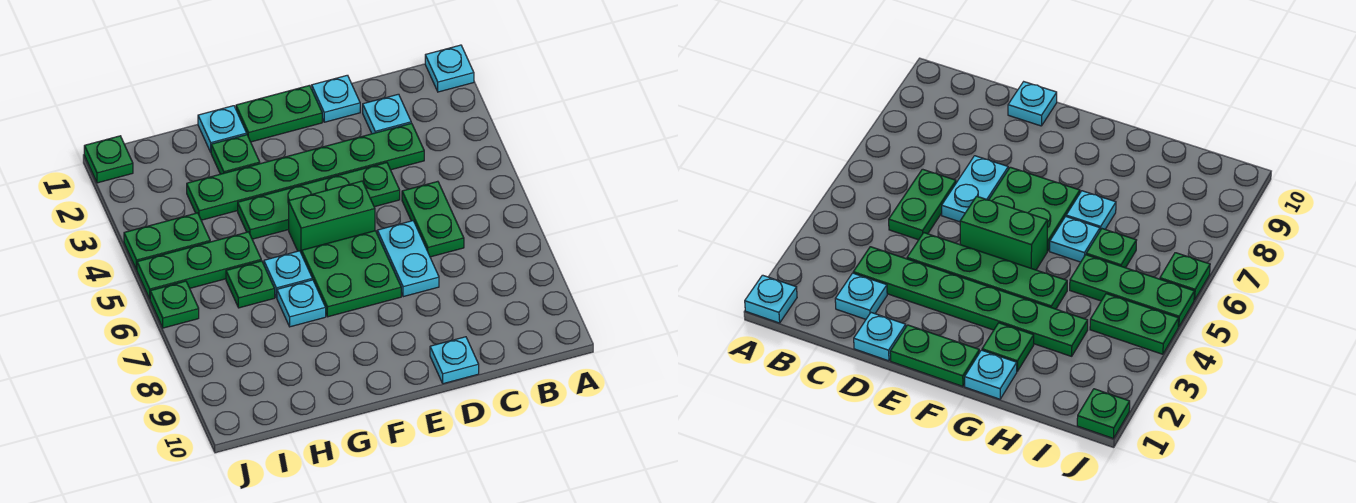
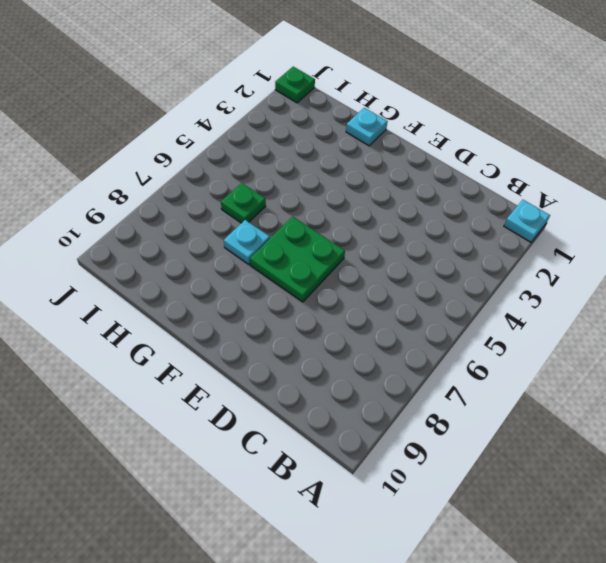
none -> cyan plate C2 level 1
none -> green plate C3:H3 level 1
none -> green plate C5:C6 level 1

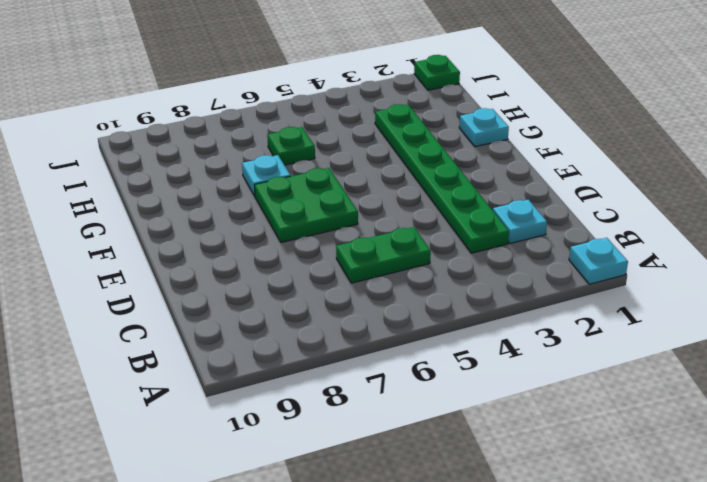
none -> cyan plate D1 level 1
none -> green plate D4:G4 level 1
none -> cyan plate D6:D7 level 1

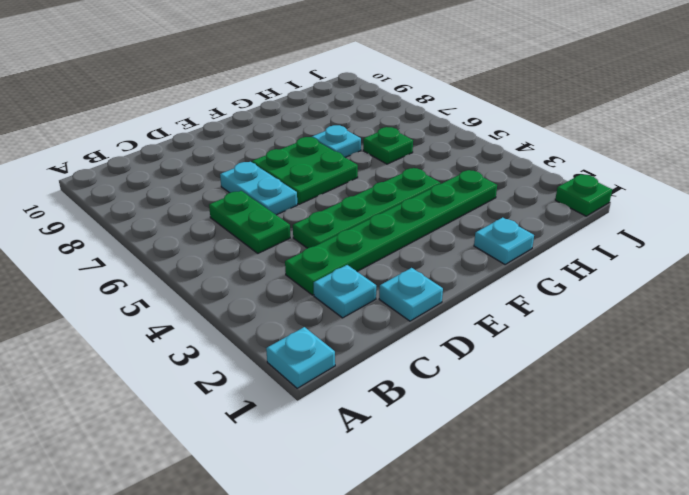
none -> cyan plate D10 level 1
none -> green plate E1:F1 level 1
none -> green brick E5:F5 level 1

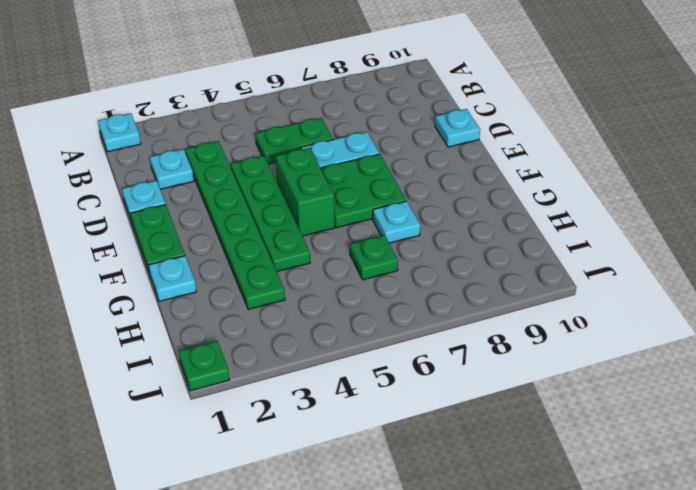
none -> green plate G2 level 1
none -> cyan plate G6 level 1
none -> green plate H5:J5 level 1

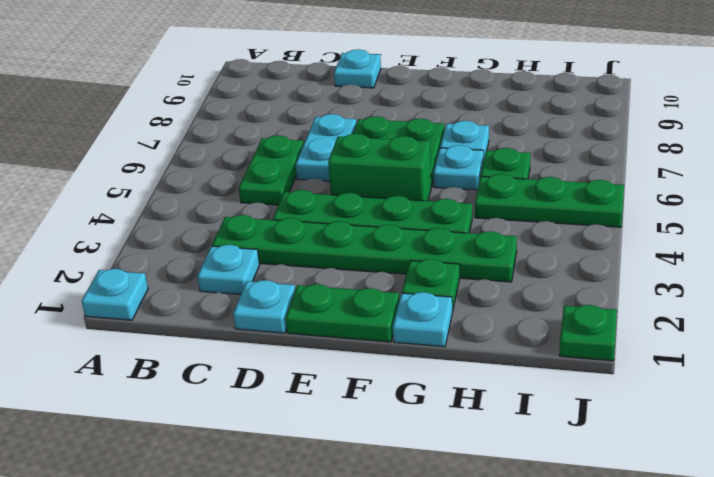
none -> green plate I4:J4 level 1
none -> green plate J6 level 1

